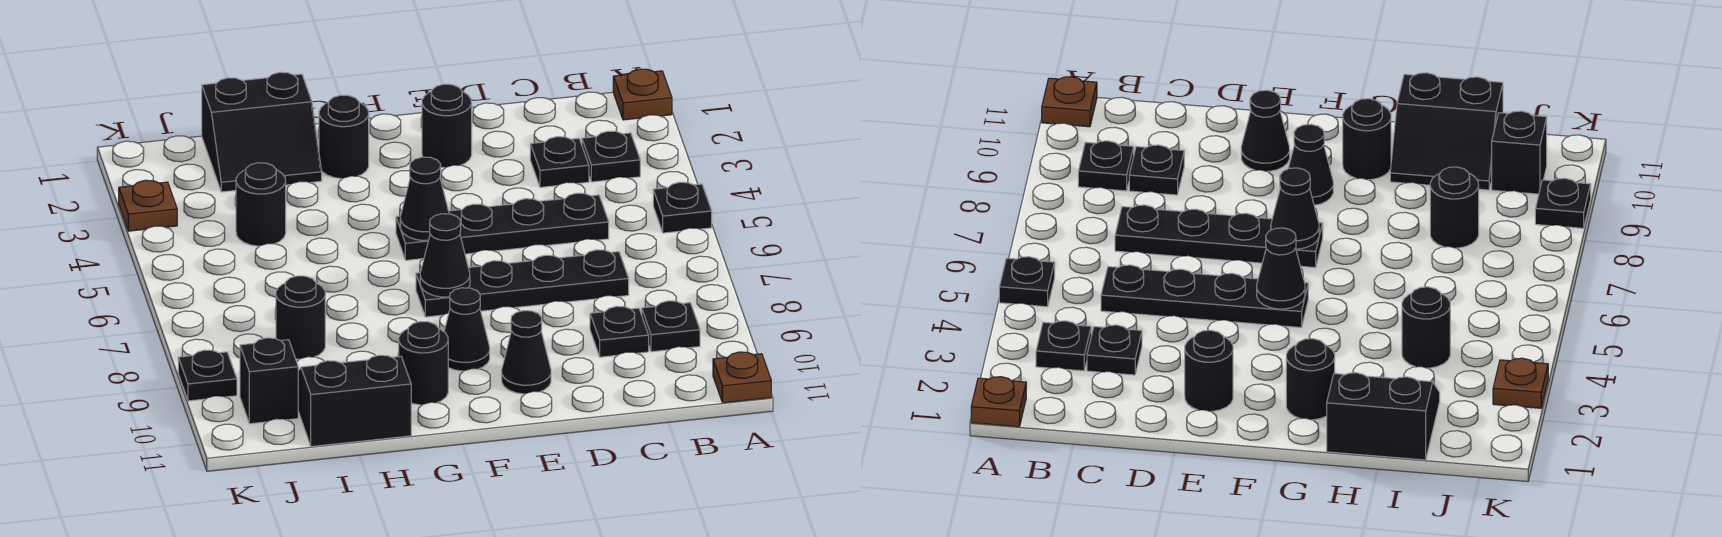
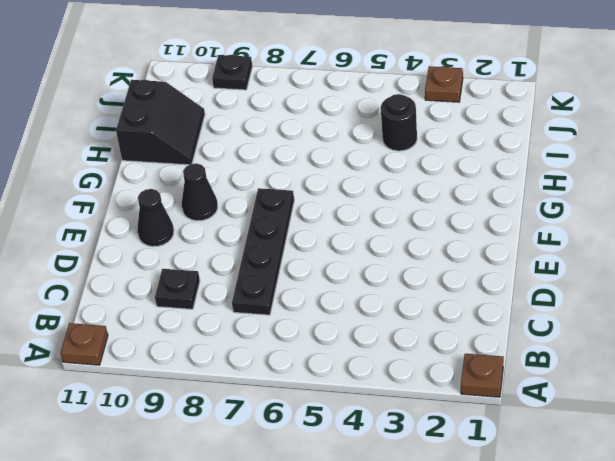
none -> black plate A5 level 1
none -> black plate B3 level 1
none -> black plate B9 level 1

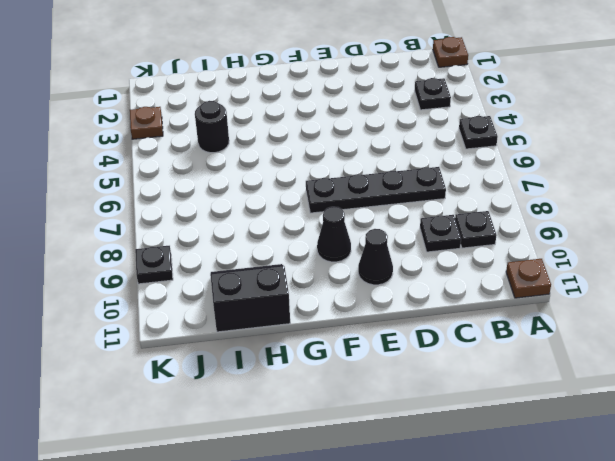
none -> black plate C3 level 1
none -> black plate C5:F5 level 1
none -> black round brick E2 level 1

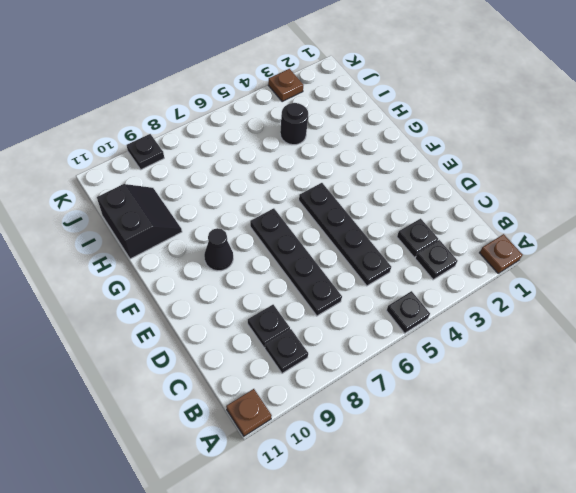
none -> black round brick E2 level 1
none -> black cone E10 level 1
none -> black round brick G2 level 1

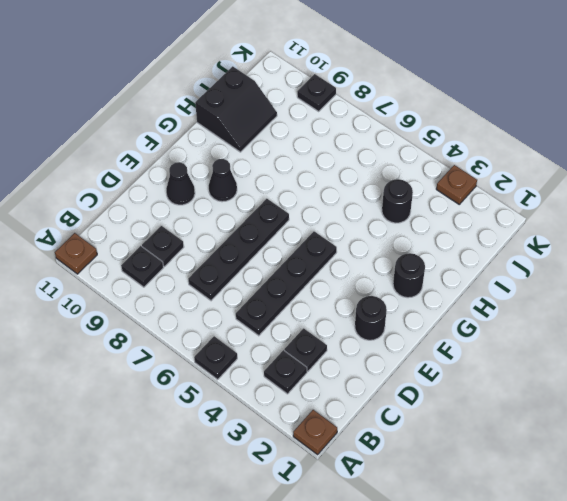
none -> black round brick G10 level 1
none -> black slope H1:I2 level 1 top 1
none -> black round brick I8 level 1

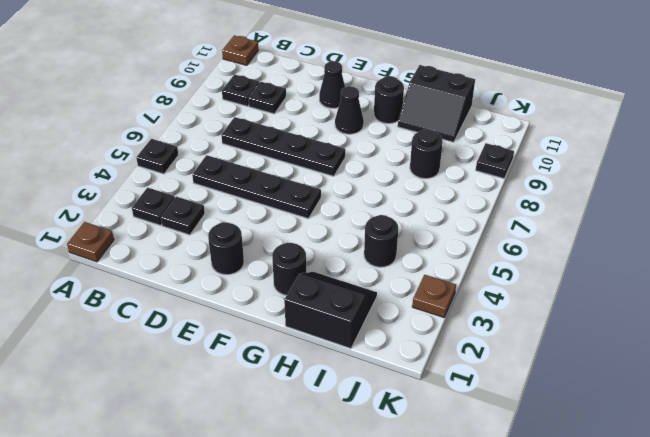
none -> black brick J10 level 1
none -> black cone F5 level 2
none -> black cone F7 level 2

